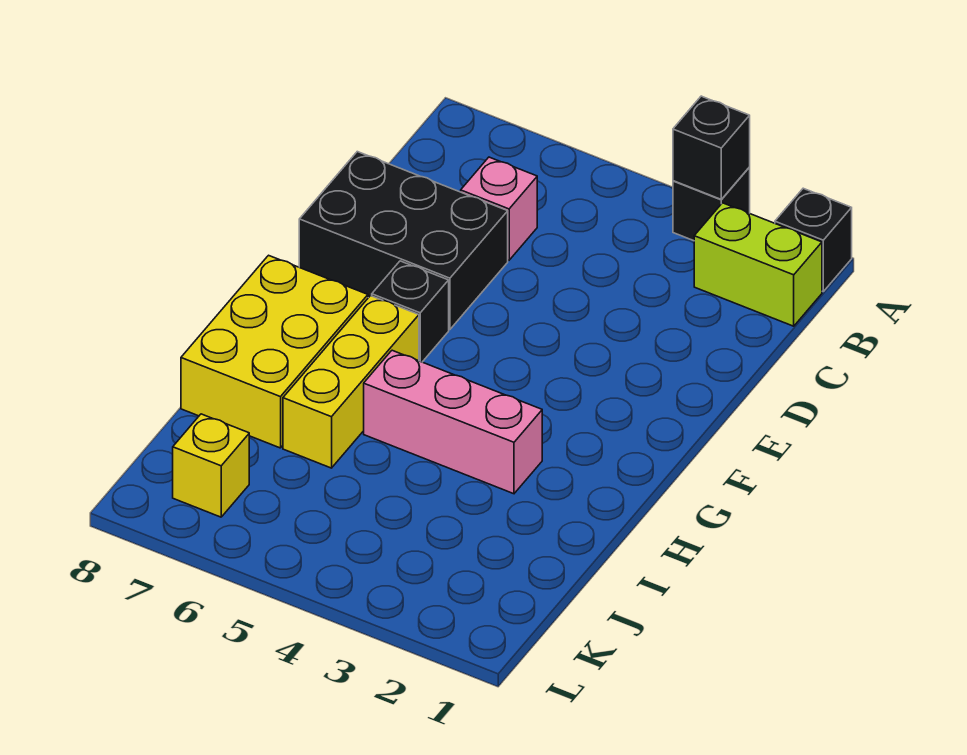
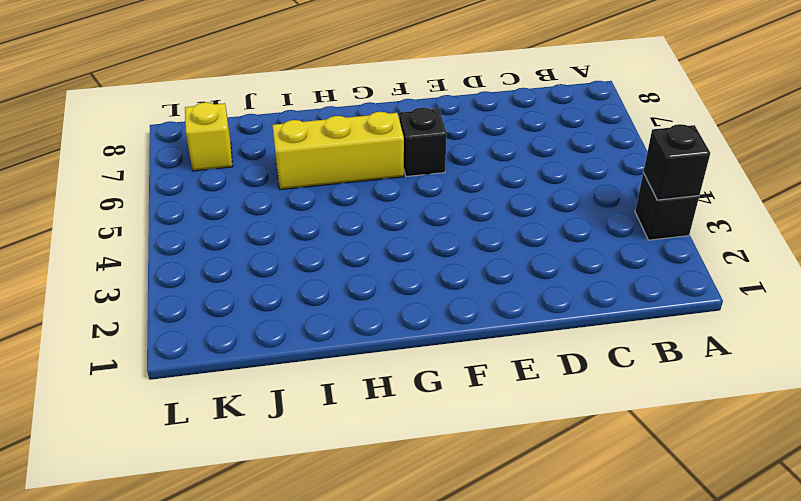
none -> black brick A1 level 1
none -> lime brick B1:B2 level 1

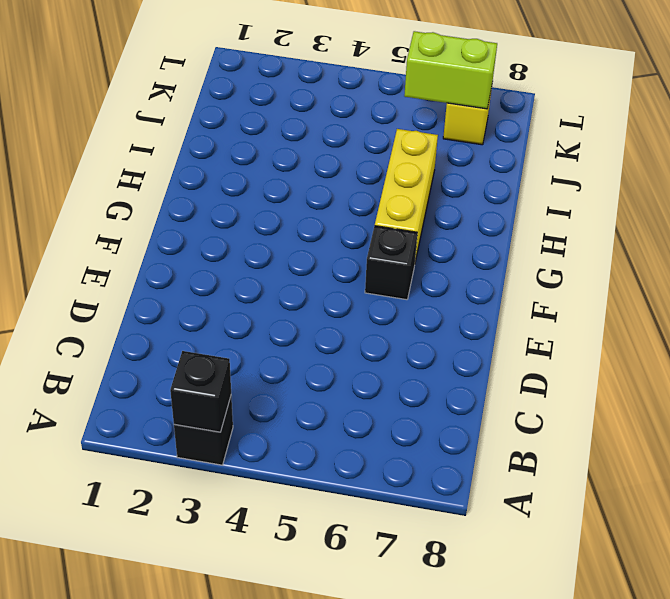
lime brick K6:K7 level 2 -> lime brick B1:B2 level 1
none -> black brick A1 level 1
none -> pink brick C6 level 1

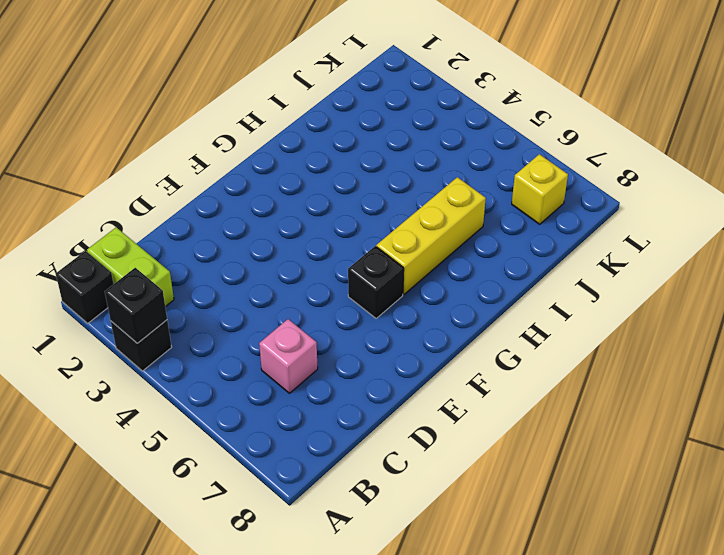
none -> black brick D6:E8 level 1
none -> yellow brick G7:I8 level 1

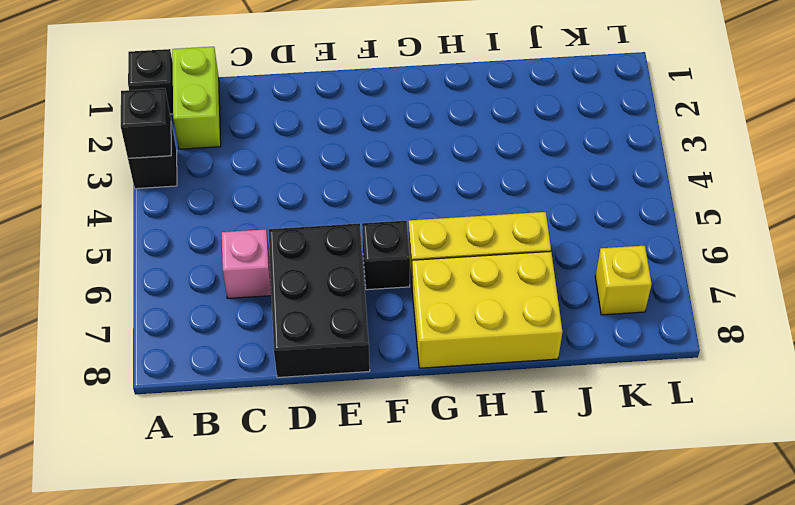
none -> pink brick H3:H5 level 1

